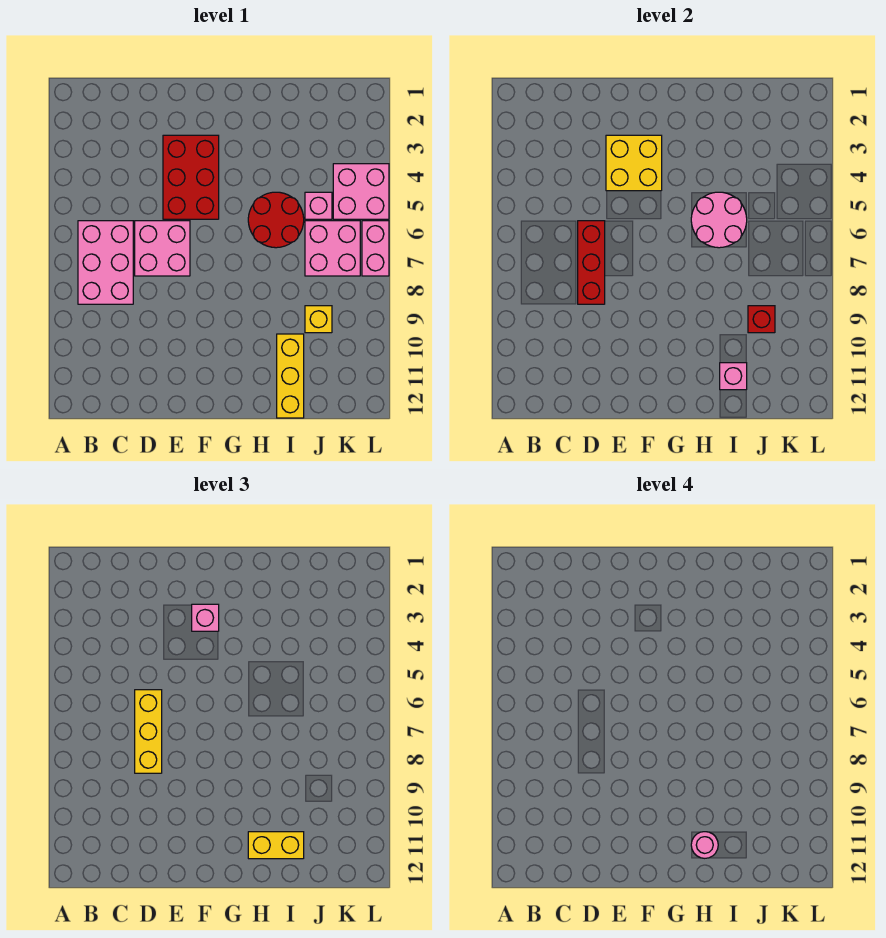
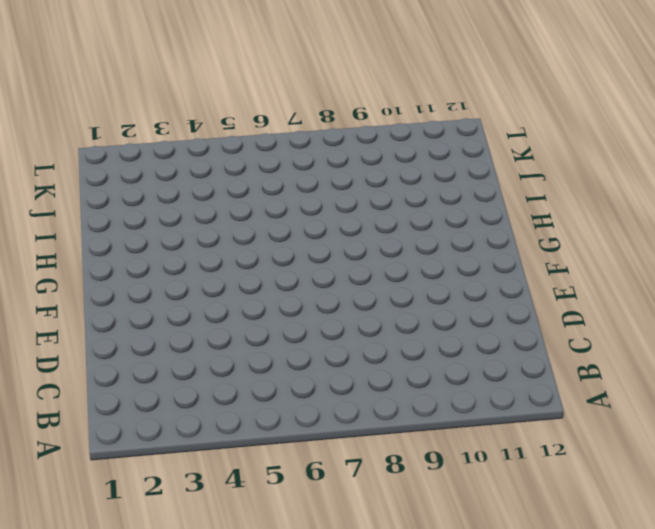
none -> pink brick B6:C8 level 1
none -> pink brick D6:E7 level 1
none -> red brick E3:F5 level 1

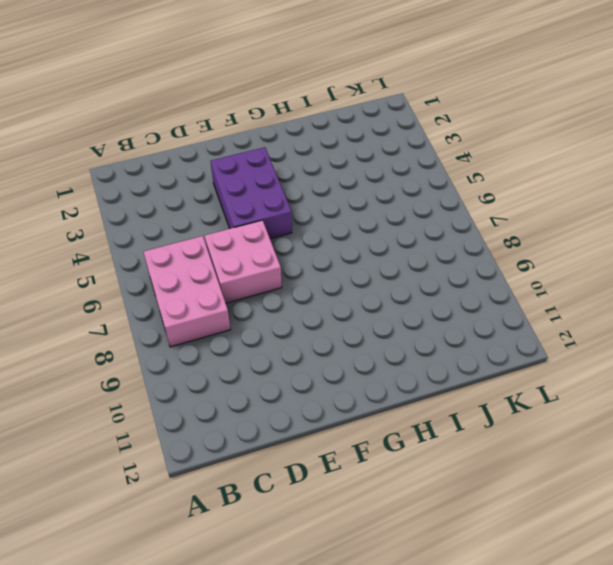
purple brick E3:F5 level 1 -> red brick E3:F5 level 1
none -> red round brick H5:I6 level 1
none -> yellow brick I10:I12 level 1
none -> pink brick J5 level 1

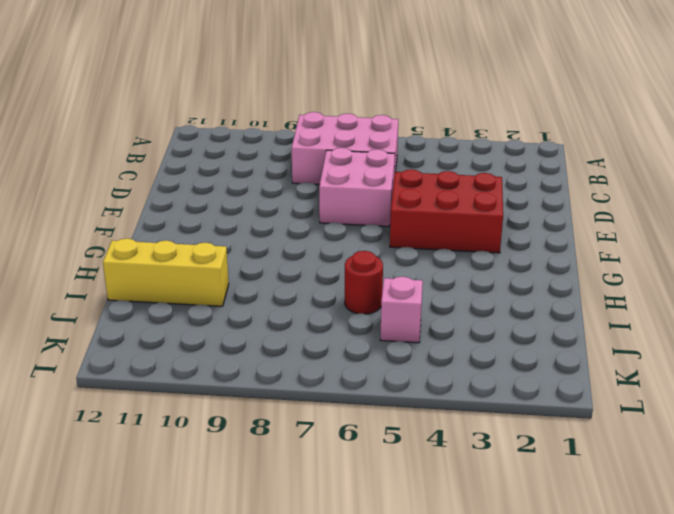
red round brick I6 level 1 -> red round brick H5:I6 level 1
none -> pink brick J6:K7 level 1
none -> yellow brick J9 level 1
none -> pink brick K4:L5 level 1

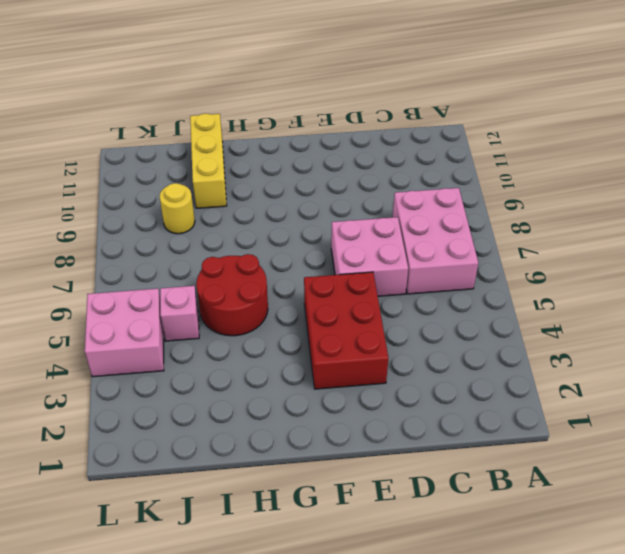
yellow round brick J9 level 1 -> yellow brick J9 level 1
none -> pink brick J6:K7 level 1
none -> pink brick L6:L7 level 1
none -> red brick D6:D8 level 2

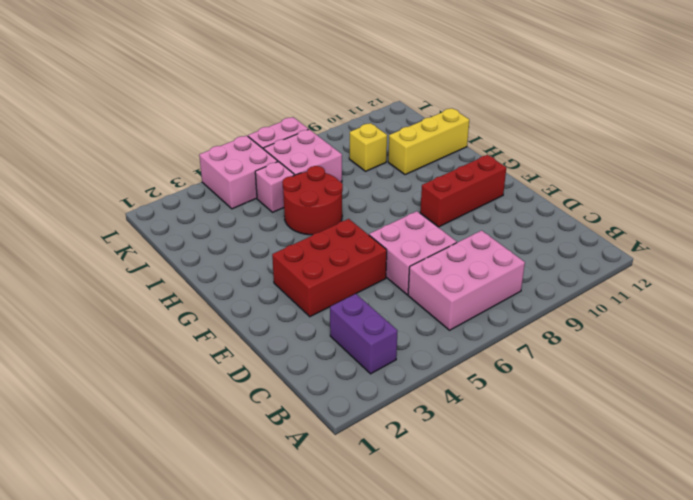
purple brick B3:C3 level 1 -> none
red brick F9:F11 level 1 -> red brick D6:D8 level 2
none -> yellow brick E3:F4 level 2
none -> pink round brick H5:I6 level 2
none -> pink brick I11 level 2

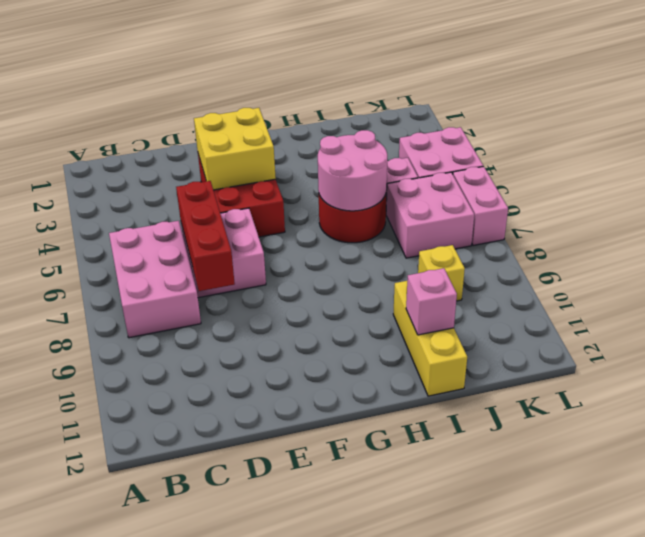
none -> red brick J9 level 2
none -> yellow brick D6:D8 level 3
none -> pink brick F3 level 3

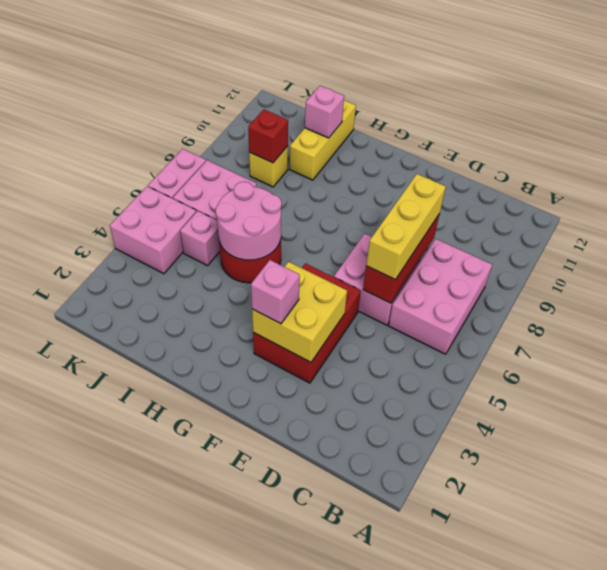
none -> yellow brick H11:I11 level 3
none -> pink round brick H11 level 4

